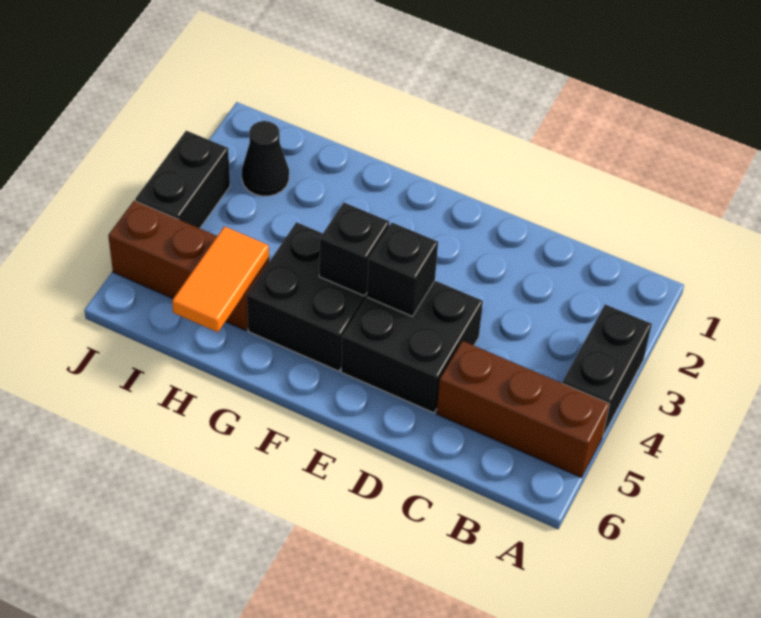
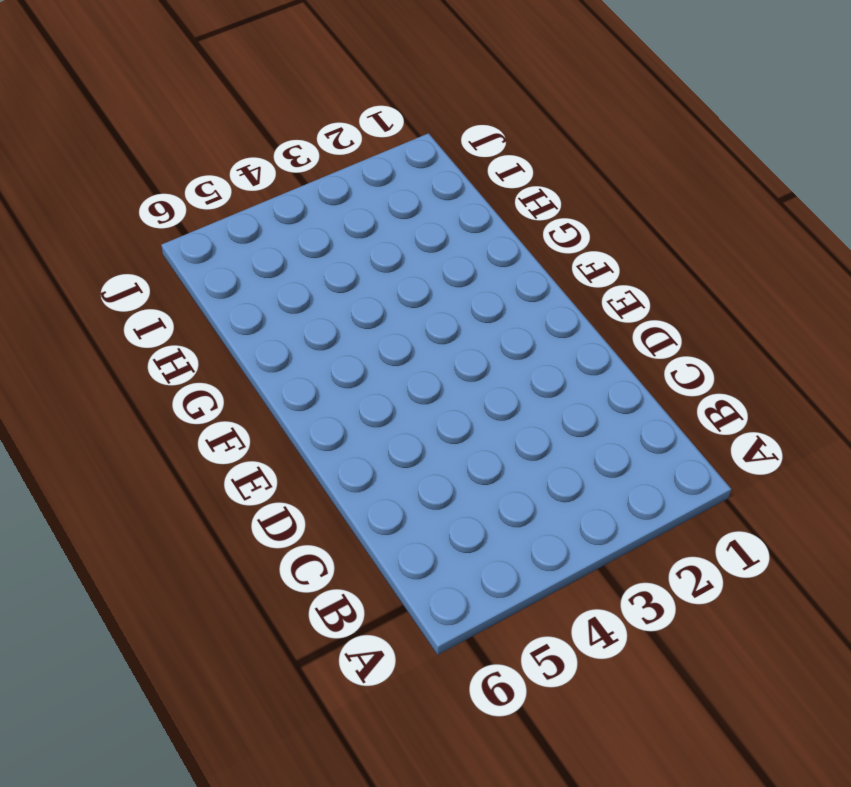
none -> black brick A3:A4 level 1
none -> brown brick A5:C5 level 1

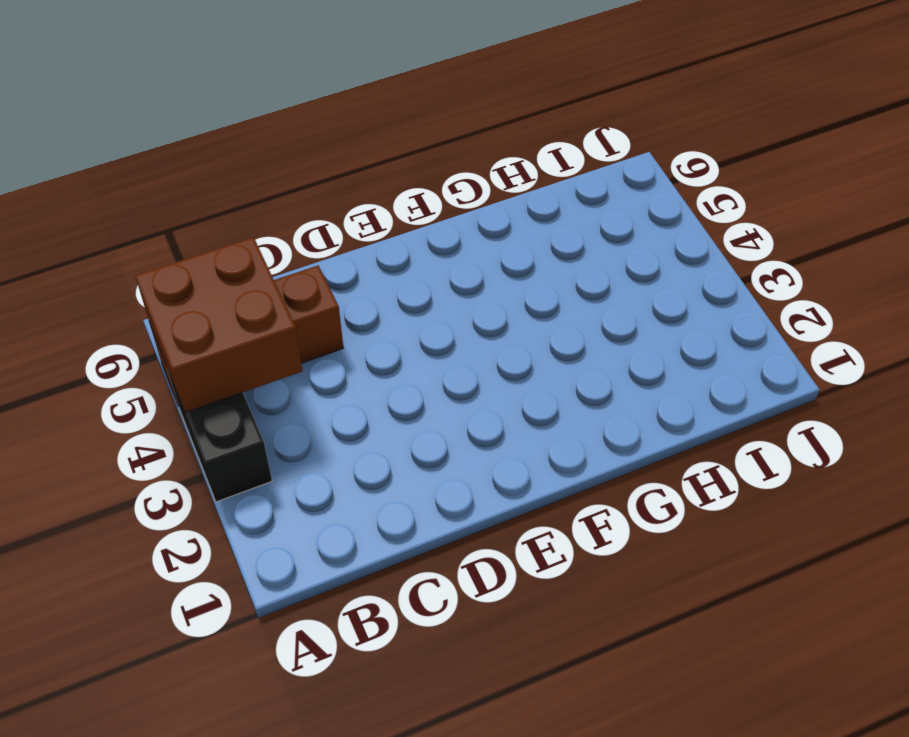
brown brick A4:B5 level 2 -> none
none -> black brick D4:E5 level 1
none -> black brick F4:G5 level 1

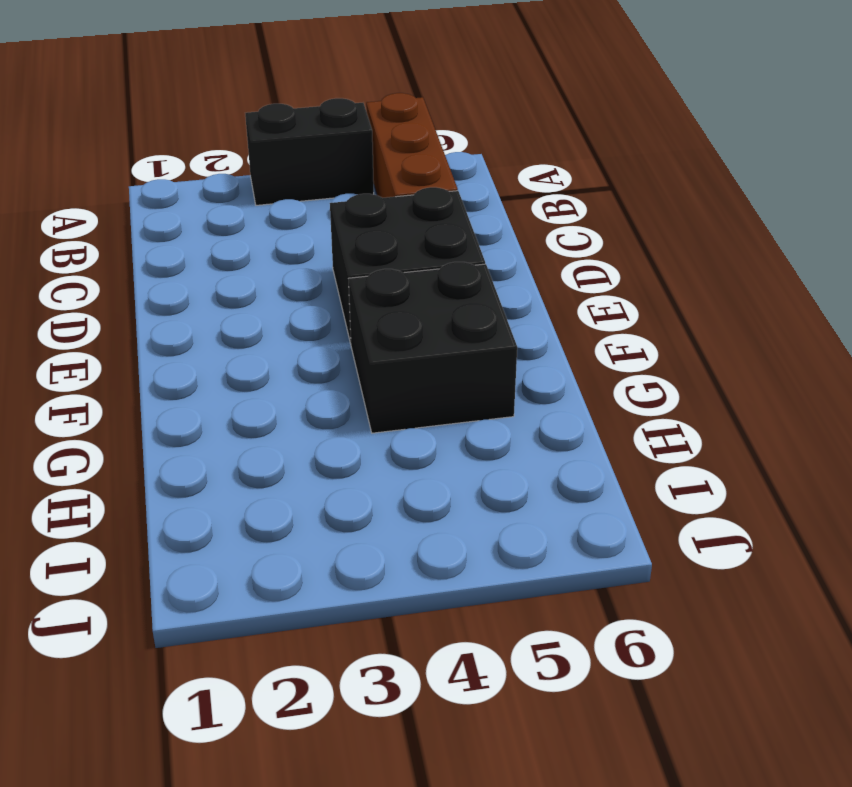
none -> brown brick H5:J5 level 1
none -> black cone I2 level 1

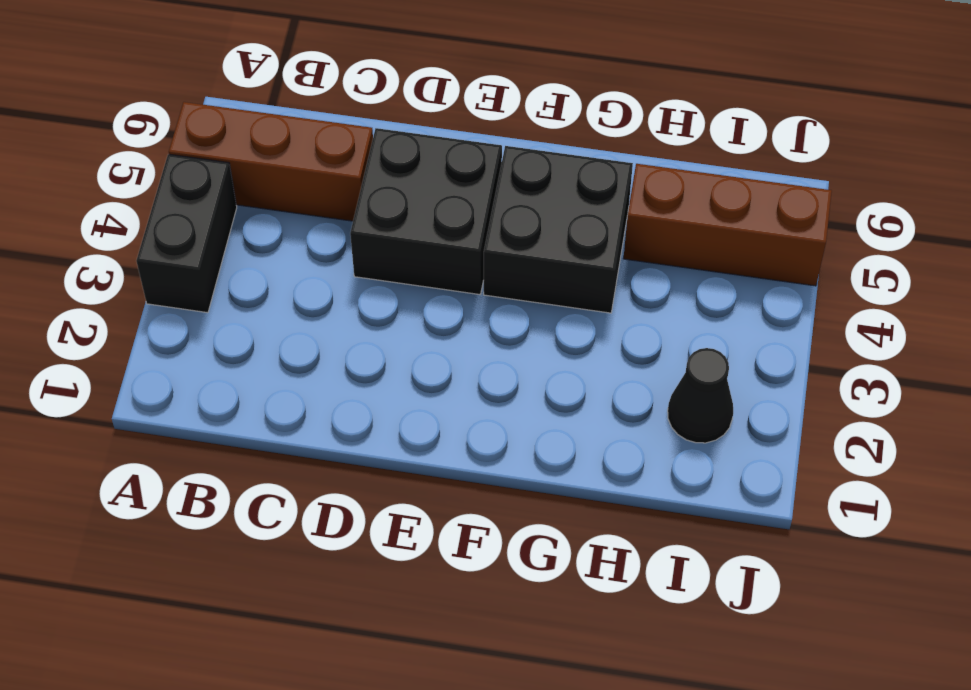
none -> black brick J3:J4 level 1
none -> black brick E4 level 2

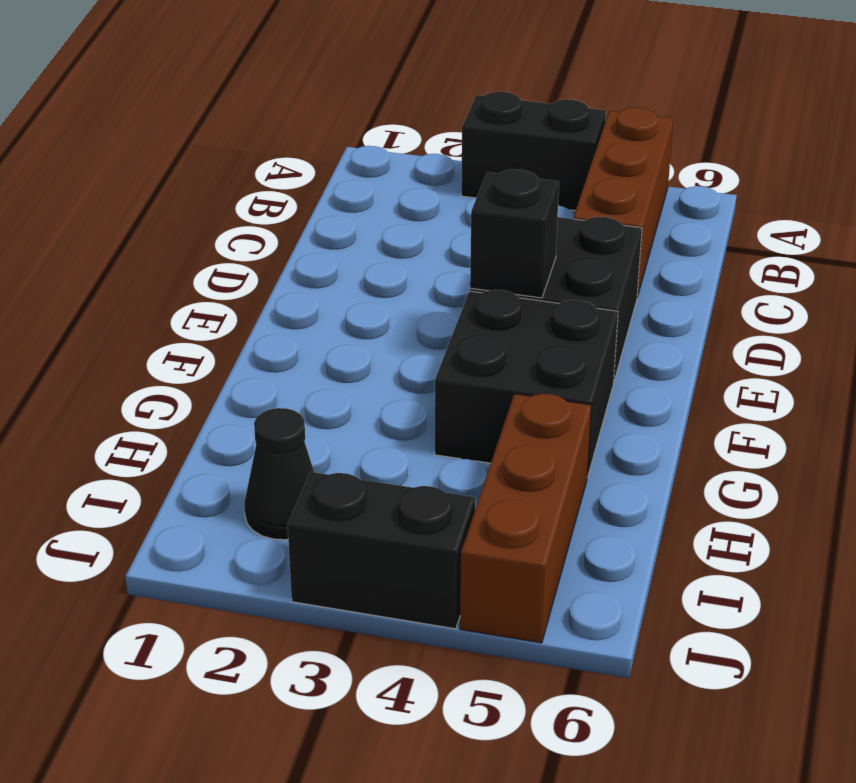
none -> black brick F4 level 2
none -> orange tile H5:H6 level 2

